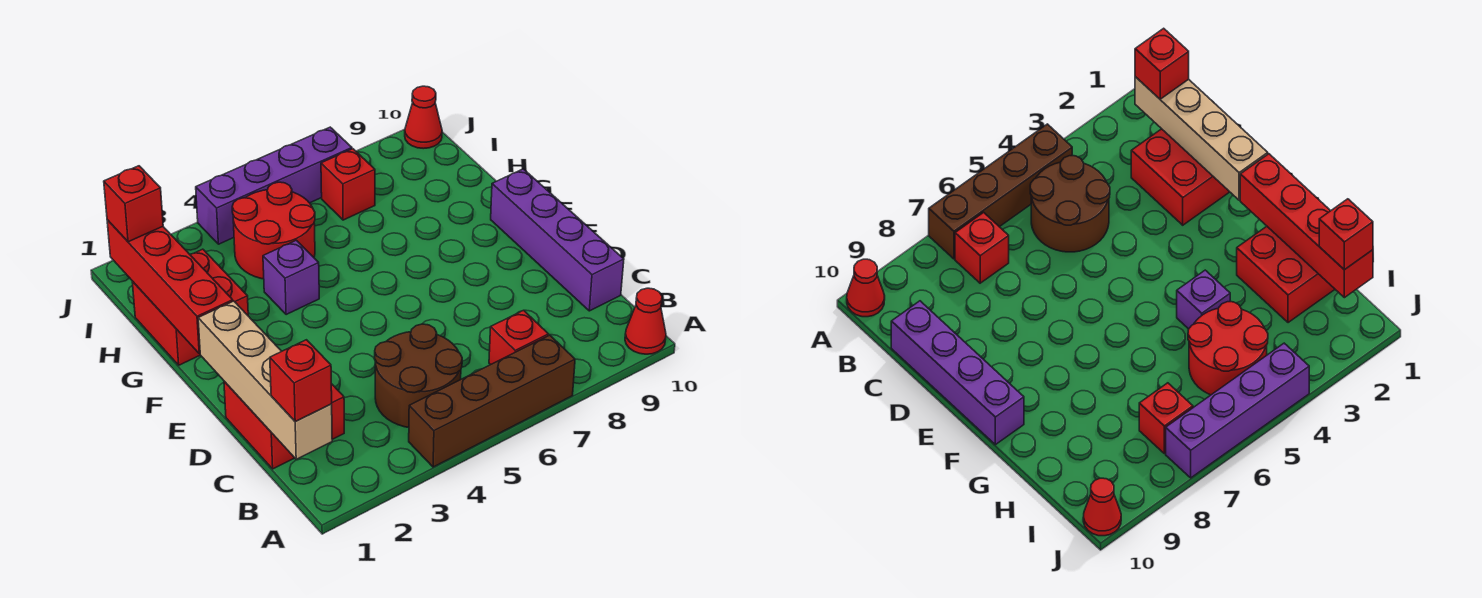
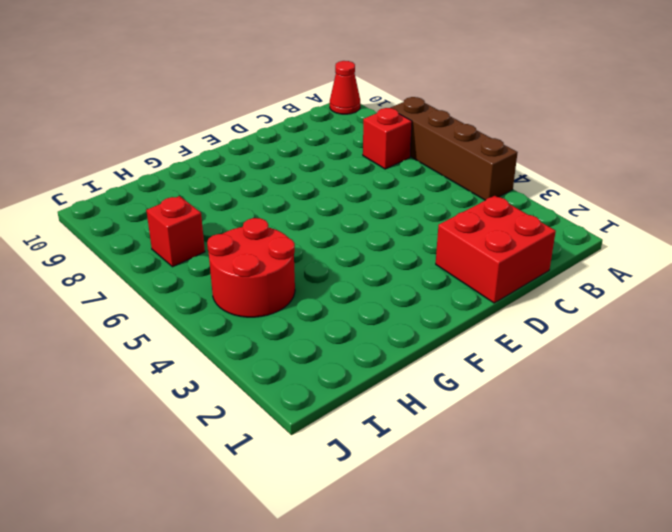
none -> brown round brick B4:C5 level 1
none -> purple brick C10:F10 level 1
none -> red brick G1:H2 level 1

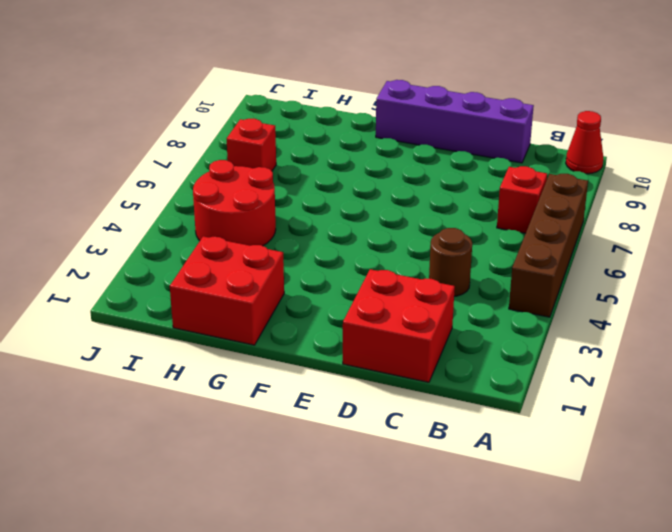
brown round brick C4 level 1 -> brown round brick B4:C5 level 1
none -> purple brick G4 level 1
none -> purple brick J4:J7 level 1
none -> red cone J10 level 1

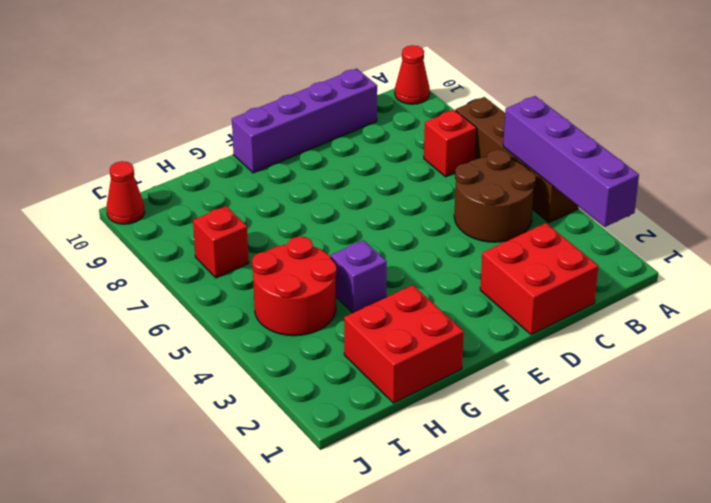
purple brick A2:A5 level 2 -> purple brick J4:J7 level 1
none -> tan brick B1:E1 level 2
none -> red brick F1:I1 level 2
none -> red brick B1 level 3

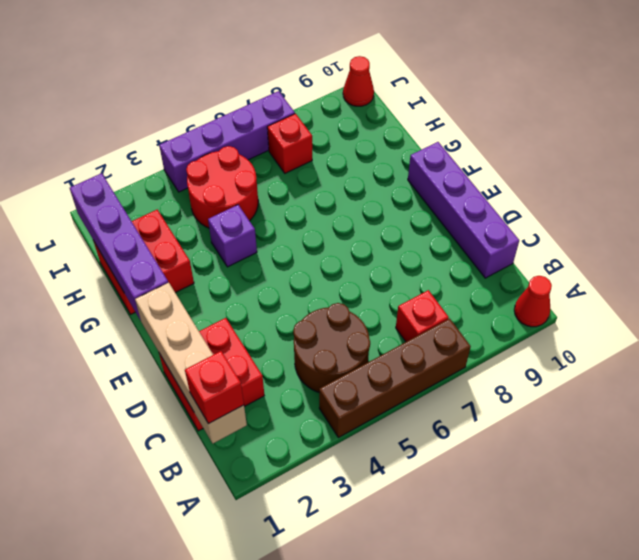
purple brick F1:I1 level 2 -> red brick F1:I1 level 2
none -> red brick I1 level 3

